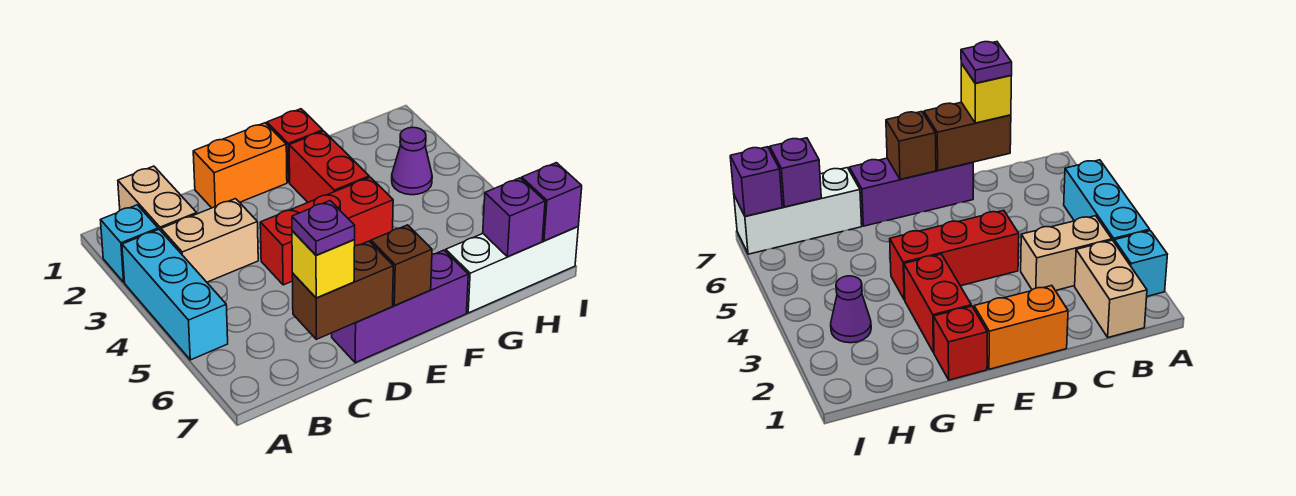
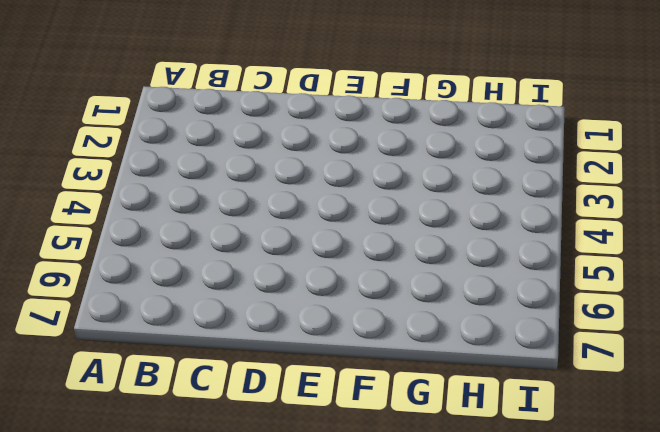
none -> cyan brick A2 level 1
none -> cyan brick A3:A5 level 1
none -> tan brick B1:B2 level 1

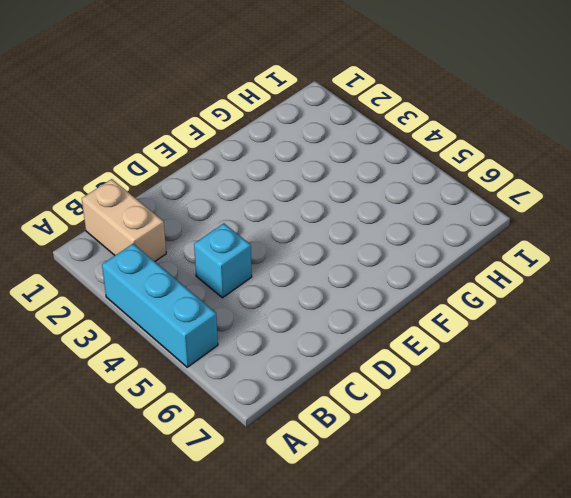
cyan brick C4 level 1 -> cyan brick A2 level 1
none -> tan brick B3:C3 level 1
none -> orange brick D1:E1 level 1
none -> red brick D4:F4 level 1

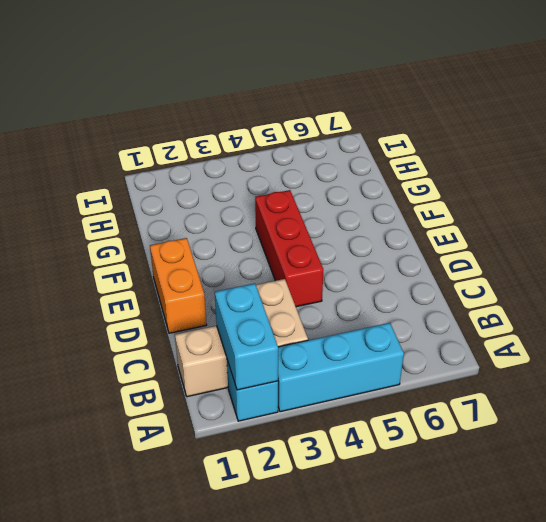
cyan brick A2:B2 level 2 -> none
none -> purple brick D7:F7 level 1
none -> red brick F1 level 1
none -> red brick F2:F3 level 1

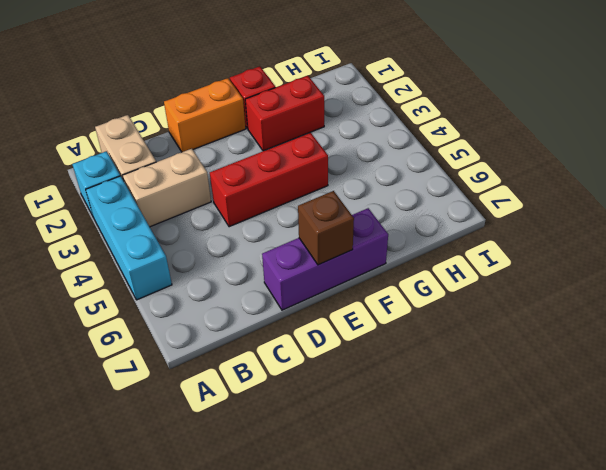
red brick F2:G2 level 1 -> red brick F2:F3 level 1
none -> white brick G7:I7 level 1
none -> purple cone H3 level 1
none -> brown brick C7:D7 level 2

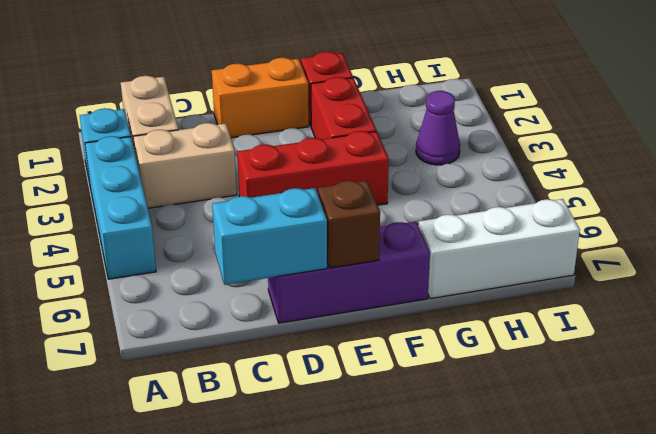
cyan brick C7:D7 level 2 -> brown brick C7:D7 level 2
none -> purple brick H7 level 2
none -> purple brick I7 level 2
none -> yellow brick C7 level 3

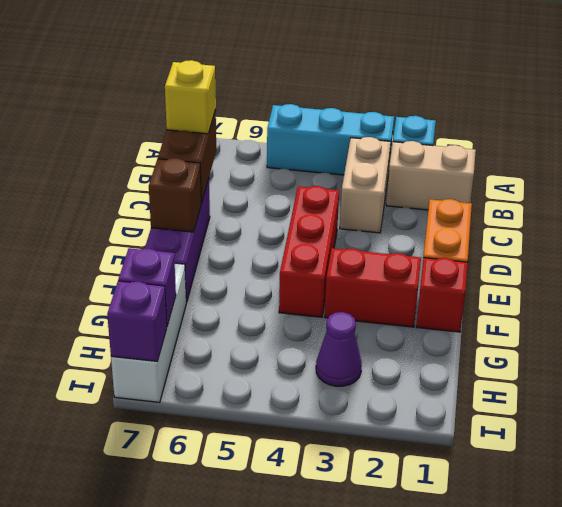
none -> purple plate C7 level 4

